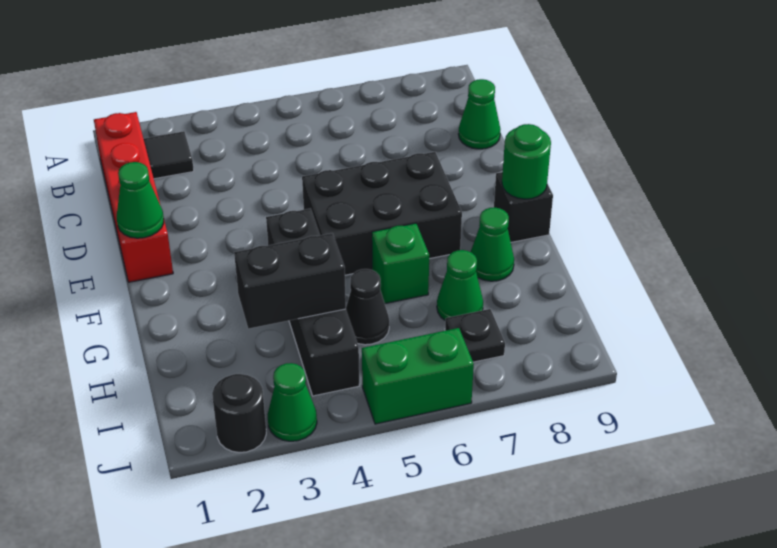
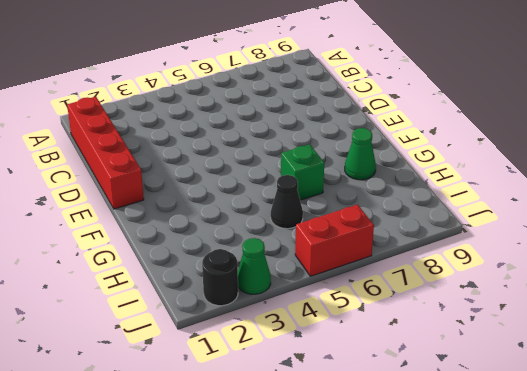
red brick J5:J6 level 1 -> green brick J5:J6 level 1
none -> black tile B2 level 1
none -> green cone C9 level 1
none -> black brick E5:F7 level 1

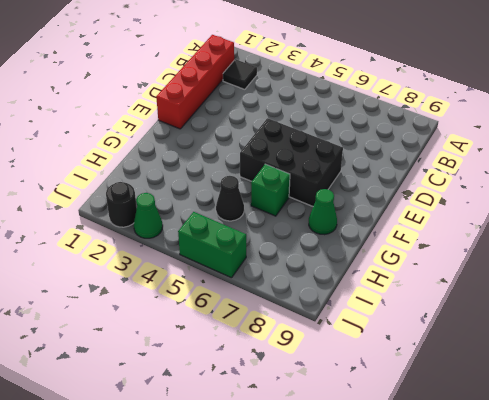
none -> green cone C9 level 1
none -> black brick F4:I4 level 1
none -> black brick F9 level 1

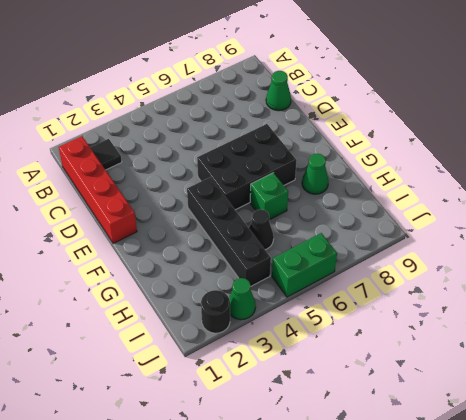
none -> black brick F9 level 1
none -> green cone H7 level 1
none -> black plate I7 level 1

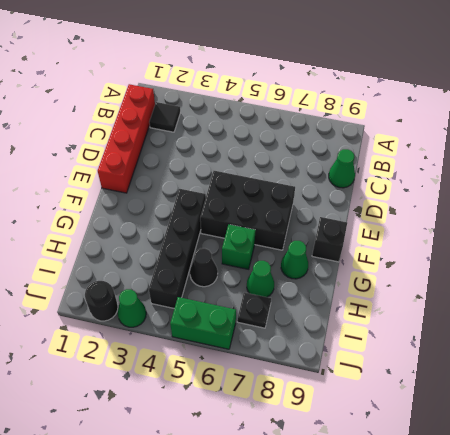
none -> green cone E1 level 2
none -> green round brick F9 level 2
none -> black brick H3:H4 level 2

